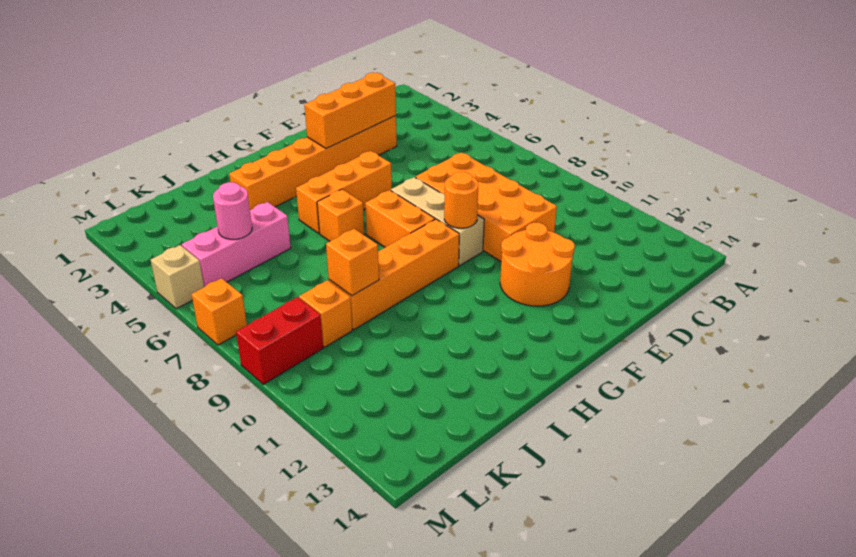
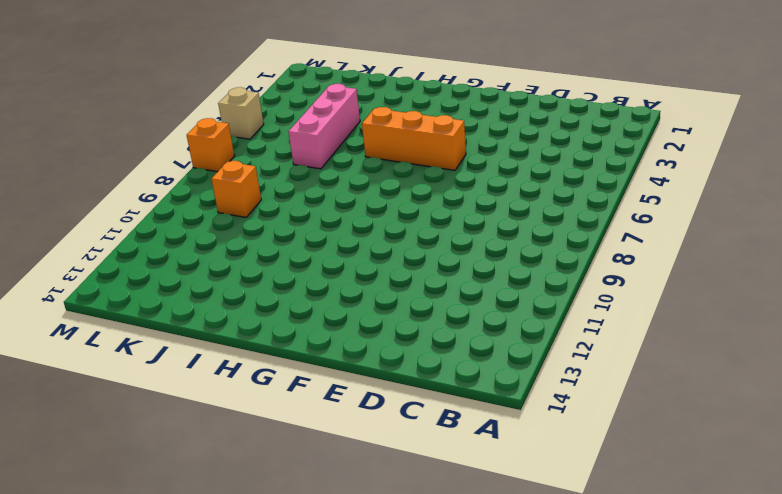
pink brick J4:J6 level 1 -> pink brick J5:L5 level 1
none -> orange brick D3:I3 level 1
none -> orange brick D7:E10 level 1
none -> orange round brick E11:F12 level 1

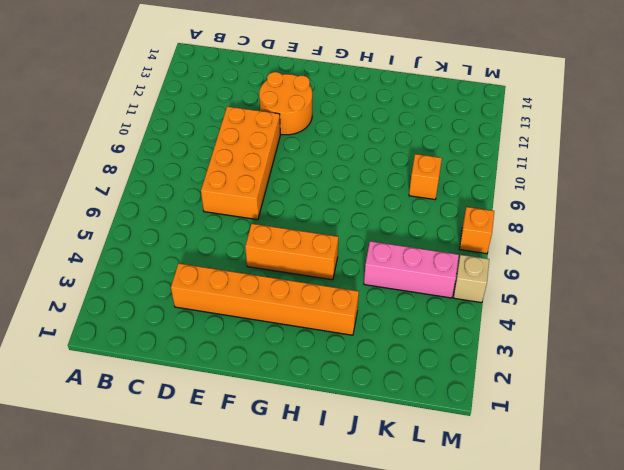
none -> tan brick F7:F9 level 1
none -> orange brick G7:G8 level 1
none -> orange brick G9:J9 level 1

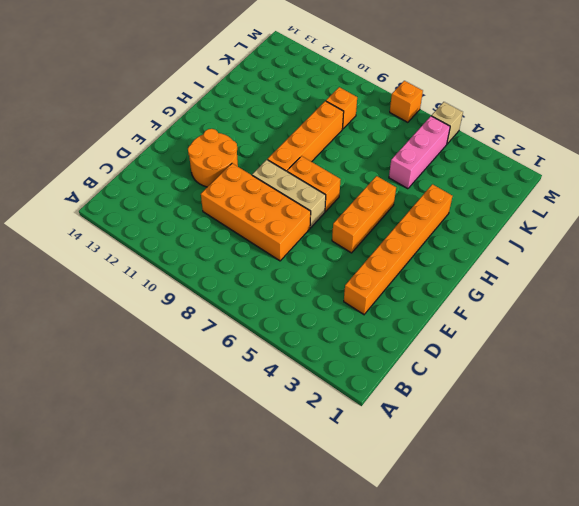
none -> orange brick H6 level 1
none -> red brick L9:M9 level 1
none -> orange brick D3:F3 level 2

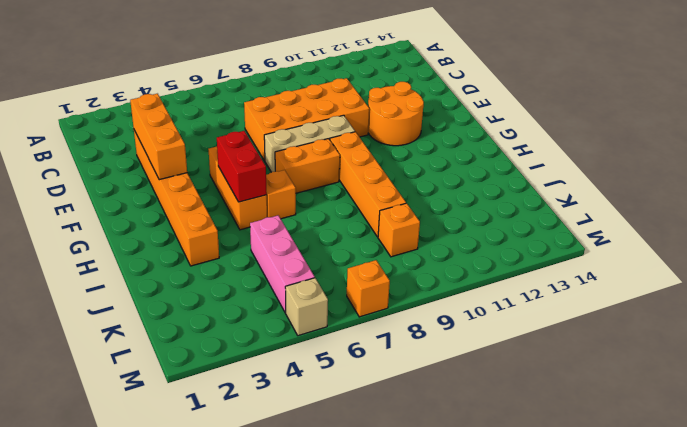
red brick G5:H5 level 2 -> red brick L9:M9 level 1
none -> orange round brick F9 level 2
none -> orange brick J9 level 2
none -> pink round brick K5 level 2

